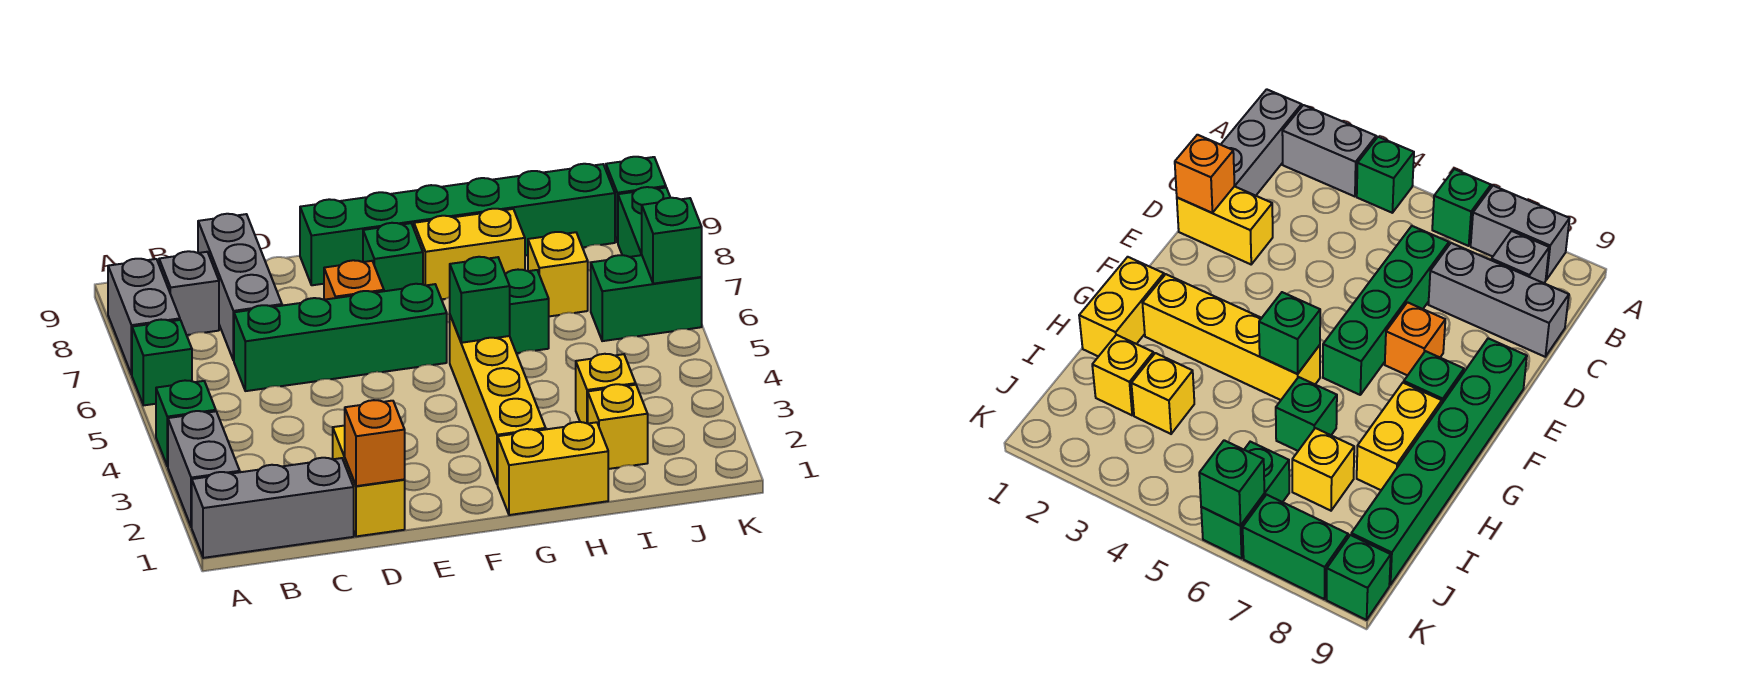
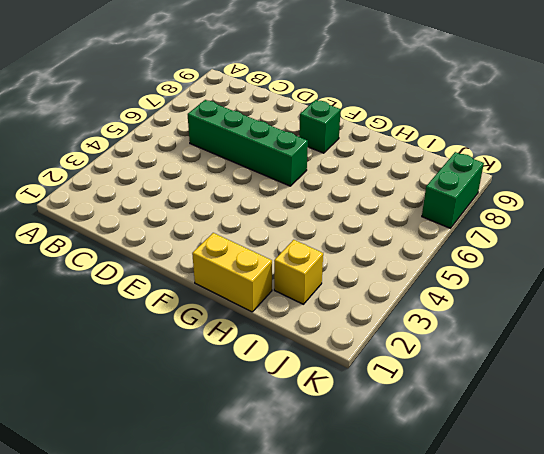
none -> grey brick A1:C1 level 1
none -> grey brick A2:A3 level 1
none -> green brick A4 level 1

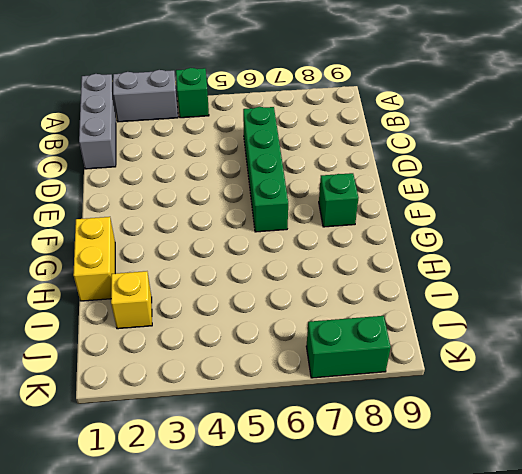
none -> green brick A6 level 1
none -> grey brick A7:A8 level 1
none -> grey brick B8 level 1

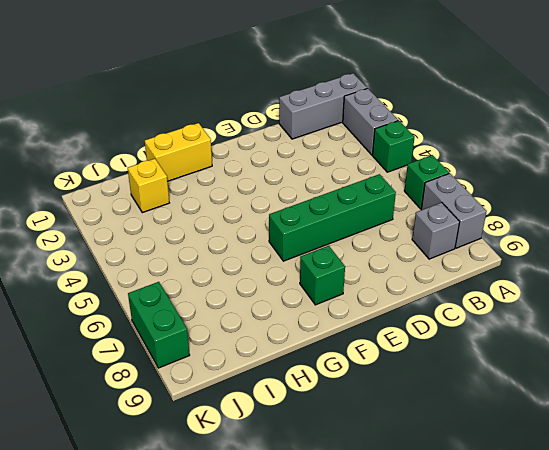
none -> grey brick C7:C9 level 1
none -> yellow brick D1:D2 level 1
none -> orange brick E7 level 1

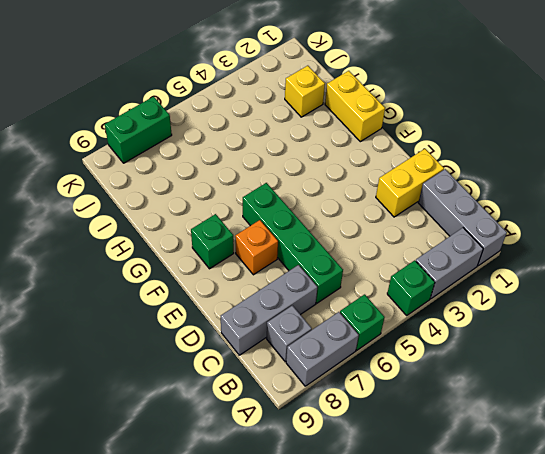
none -> green brick E9:J9 level 1
none -> yellow brick G2:G5 level 1
none -> yellow brick G8:H8 level 1

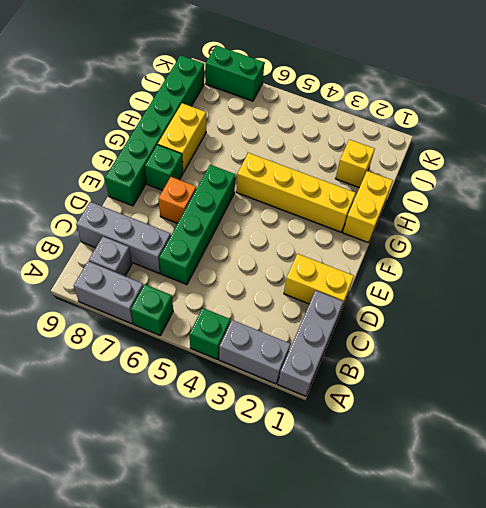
none -> green brick H6 level 1
none -> yellow brick I3 level 1
none -> yellow brick I7 level 1

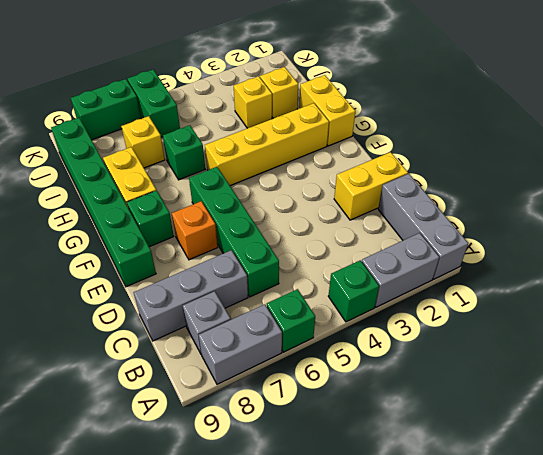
none -> green brick K9 level 1
none -> orange brick D1 level 2
none -> green brick G5 level 2

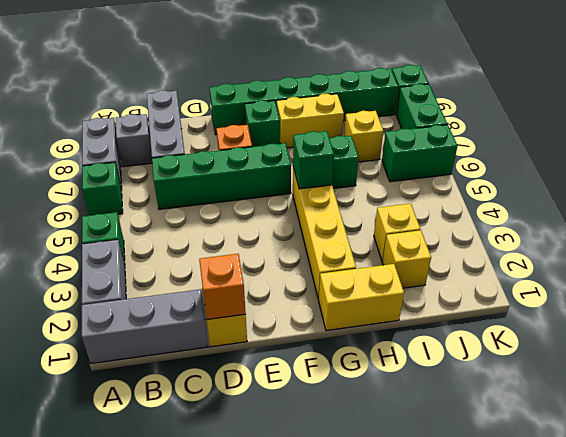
none -> green brick K6 level 2

